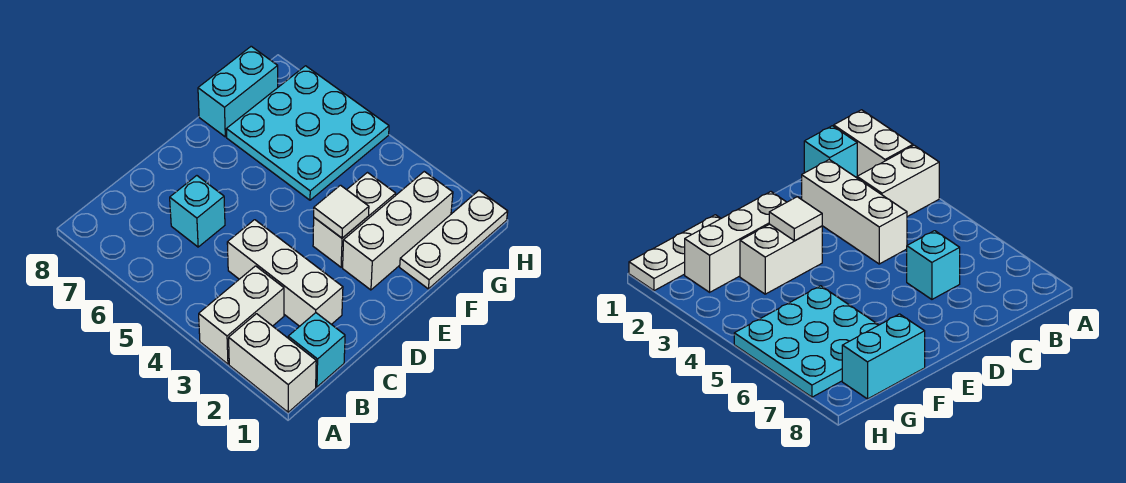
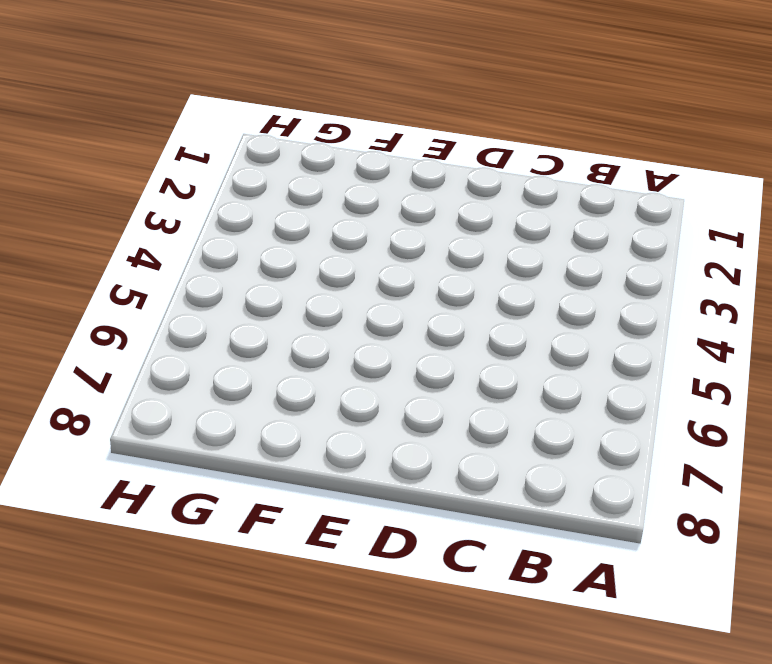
none -> white brick A1:A2 level 1
none -> white brick A3:B3 level 1

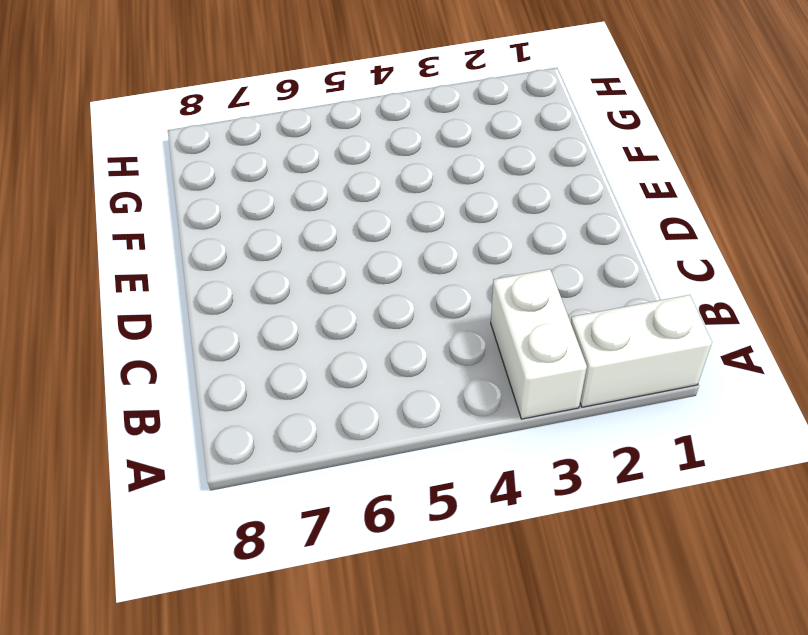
none -> cyan brick B1 level 1
none -> white brick C2:C4 level 1

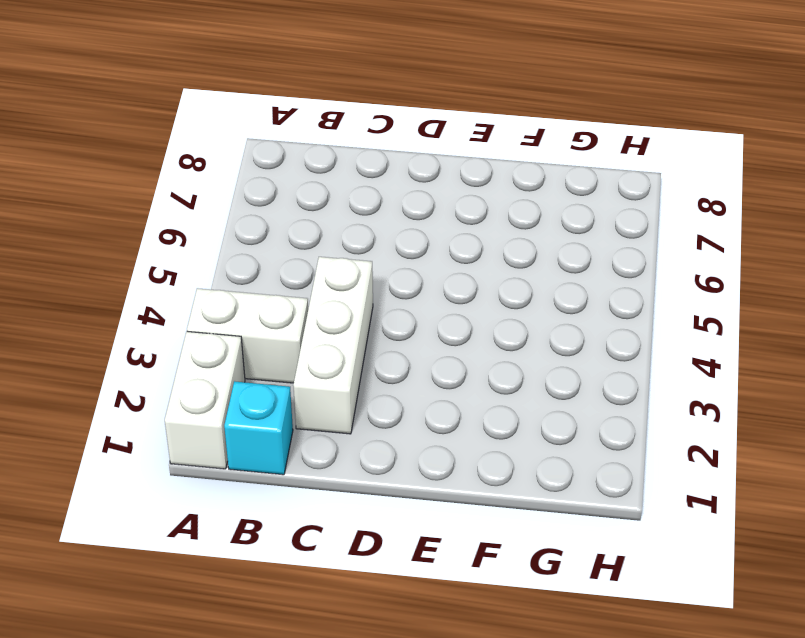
none -> cyan brick C6 level 1
none -> white brick E2:G2 level 1

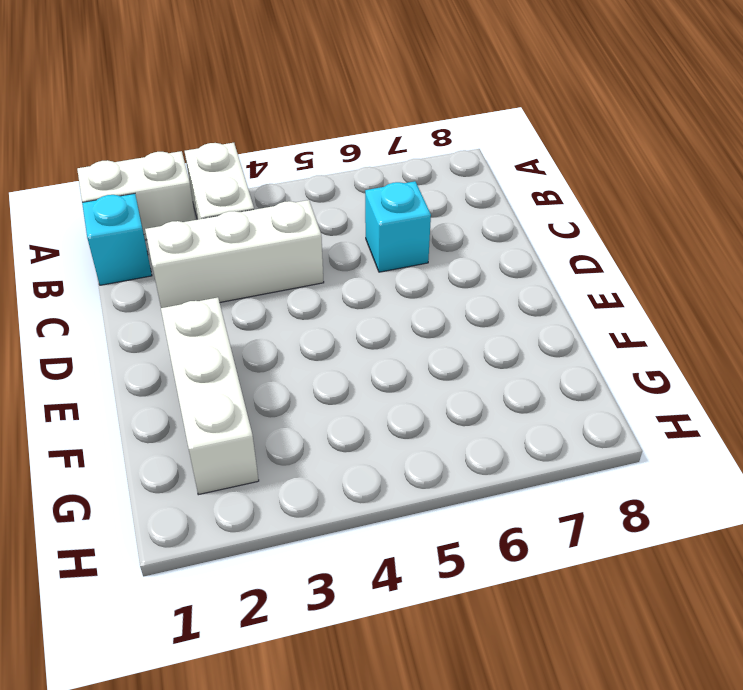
none -> white brick E3:F3 level 1
none -> white plate F1:H1 level 1

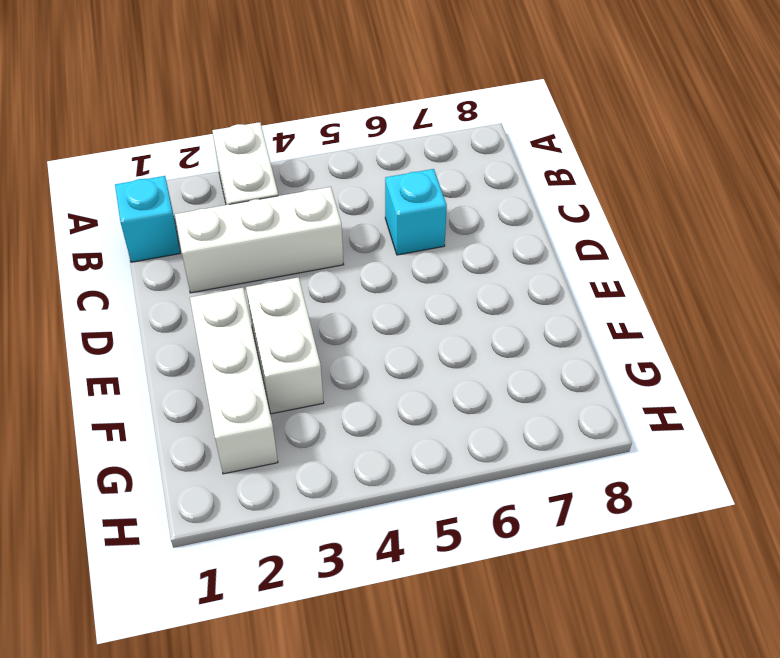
none -> white brick A1:A2 level 1
none -> white plate F1:H1 level 1

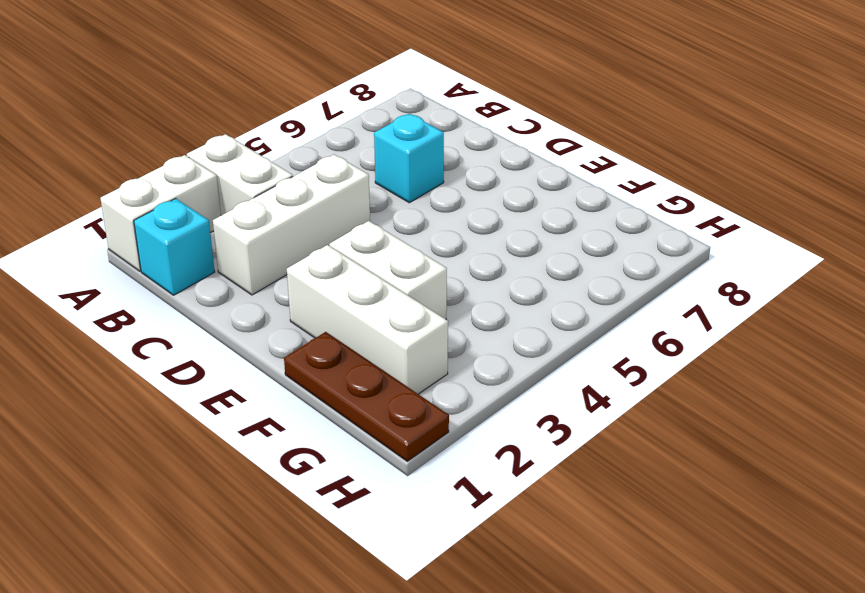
brown plate F1:H1 level 1 -> white plate F1:H1 level 1
none -> cyan plate F5:H7 level 1
none -> cyan brick F8:G8 level 1

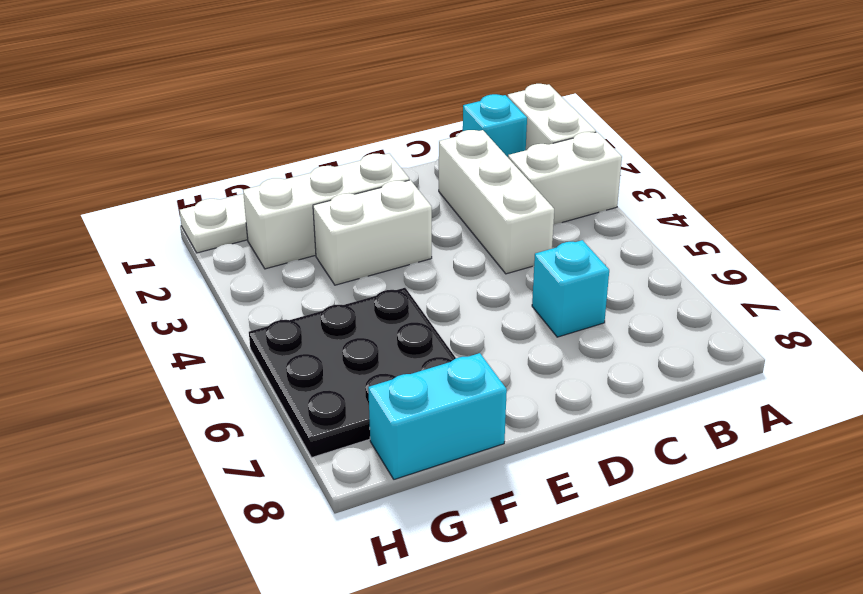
black plate F5:H7 level 1 -> cyan plate F5:H7 level 1
none -> white tile E3 level 2

